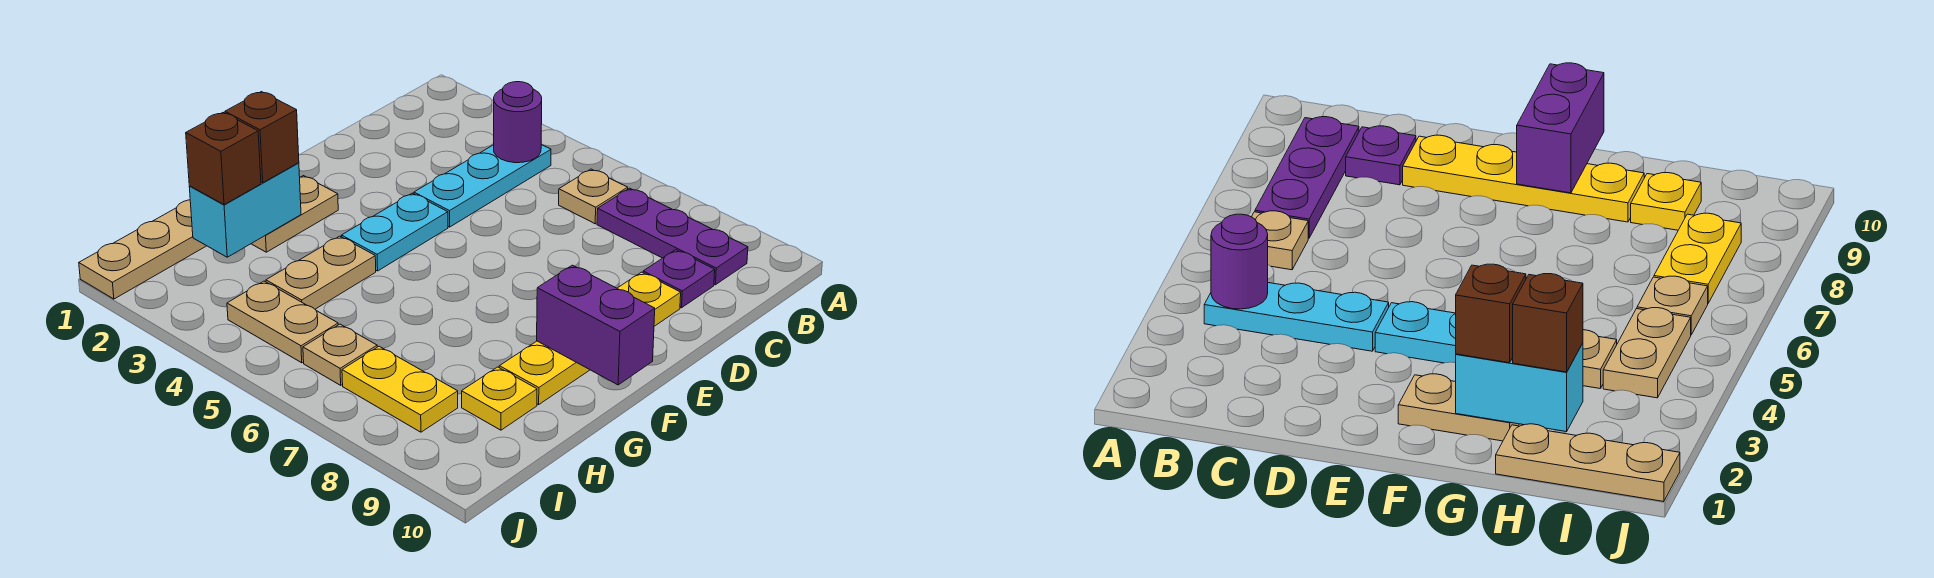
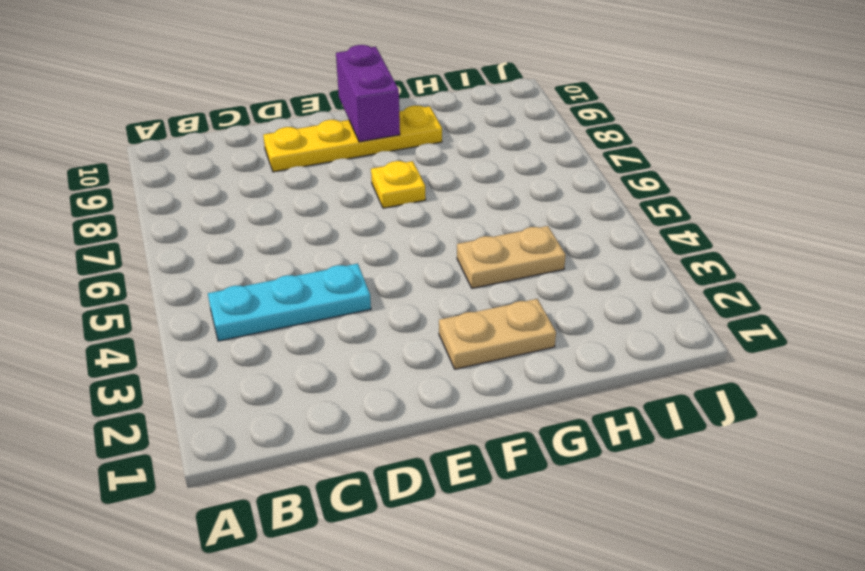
yellow plate F7 level 1 -> yellow plate H9 level 1
none -> tan plate B6 level 1
none -> purple plate B7:B9 level 1
none -> purple plate C9 level 1

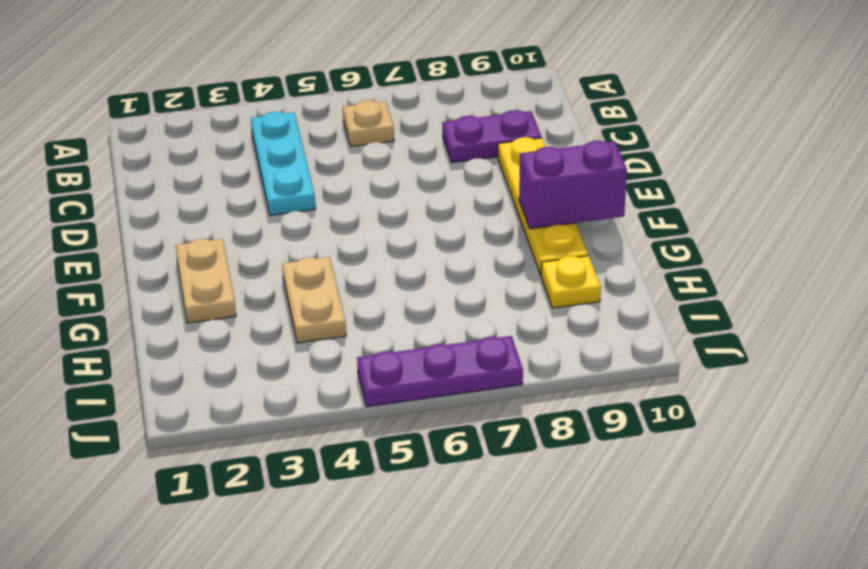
purple plate C8:C9 level 1 -> purple plate C9 level 1
purple plate J5:J7 level 1 -> purple plate B7:B9 level 1
none -> cyan plate E4:F4 level 1
none -> tan plate H1:J1 level 1
none -> tan plate I4:I5 level 1

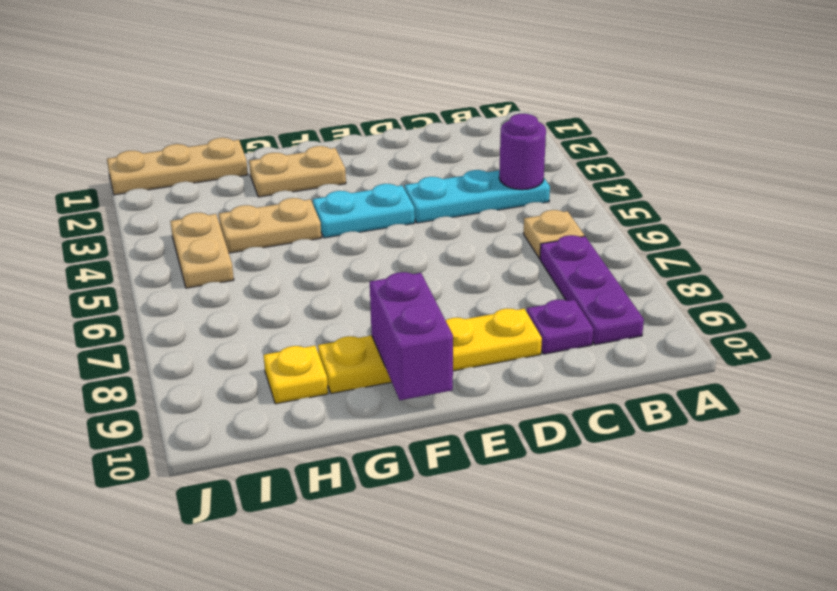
none -> tan plate I6 level 1
none -> yellow plate I7:I8 level 1
none -> cyan brick G2:H2 level 2

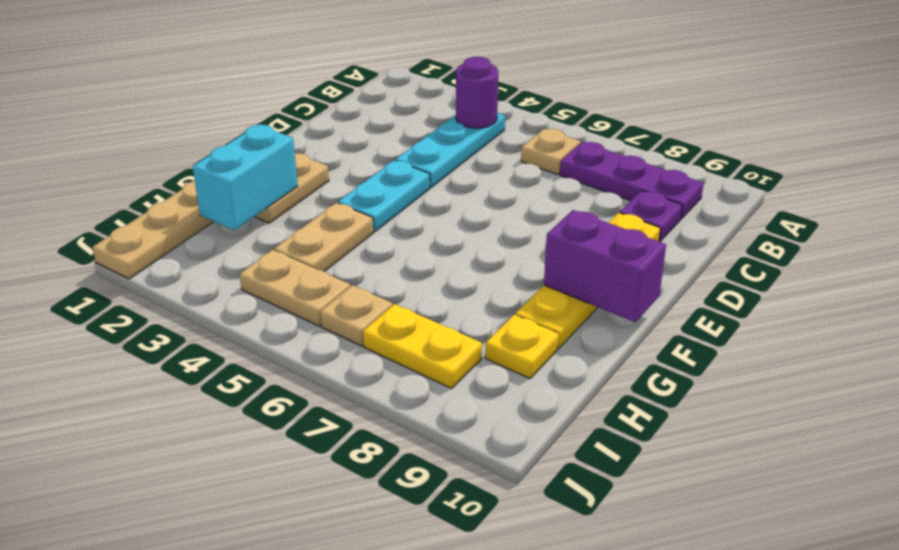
none -> brown brick G2 level 3
none -> brown brick H2 level 3

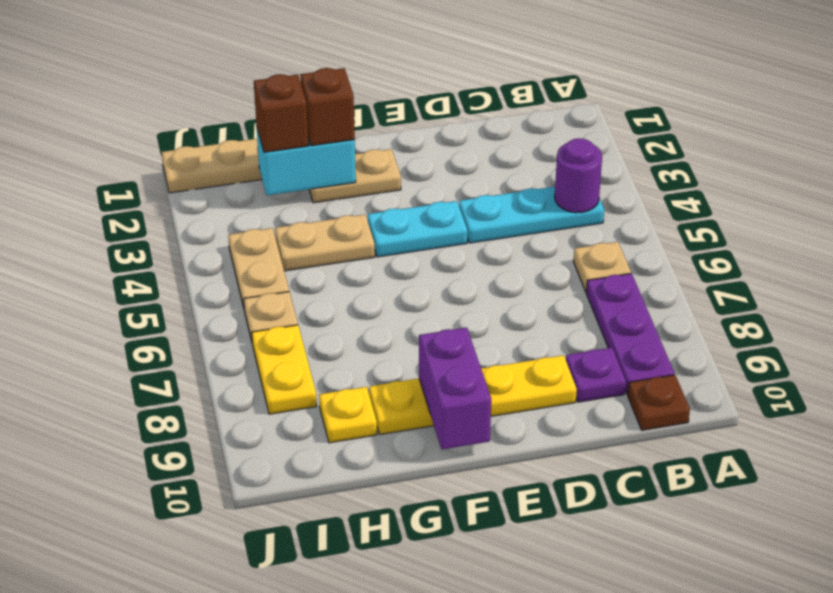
brown plate B10 level 1 -> none

